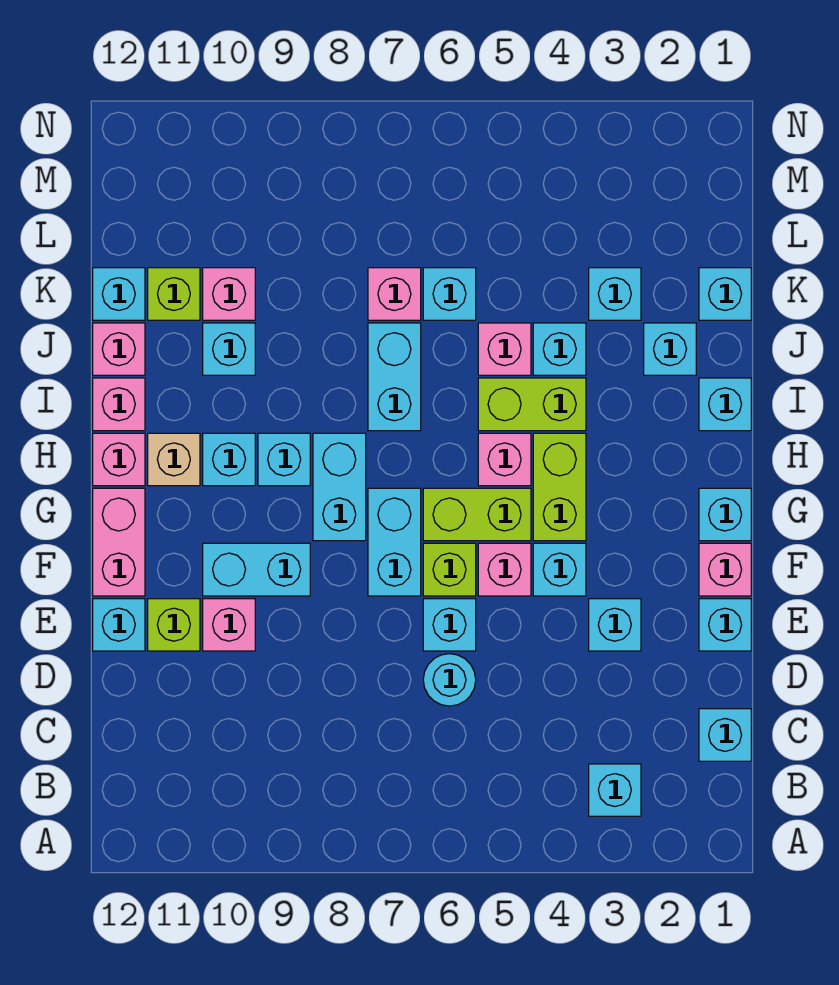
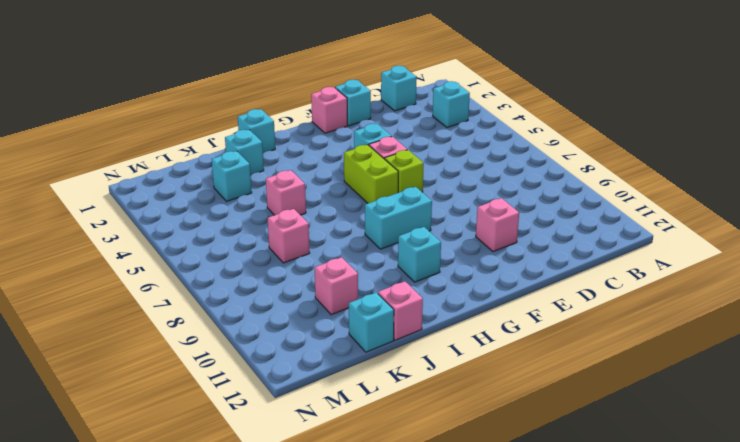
none -> cyan round brick D6 level 1
none -> cyan brick E3 level 1
none -> cyan brick E6 level 1
none -> lime brick E11 level 1

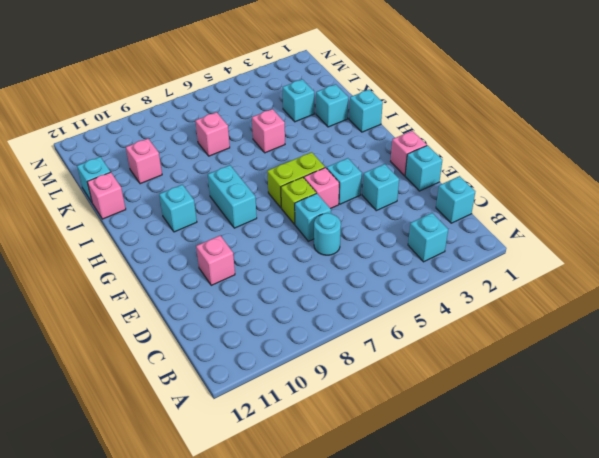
none -> lime brick E11 level 1
none -> cyan brick E12 level 1
none -> cyan brick F7:G7 level 1
none -> cyan brick F9:F10 level 1

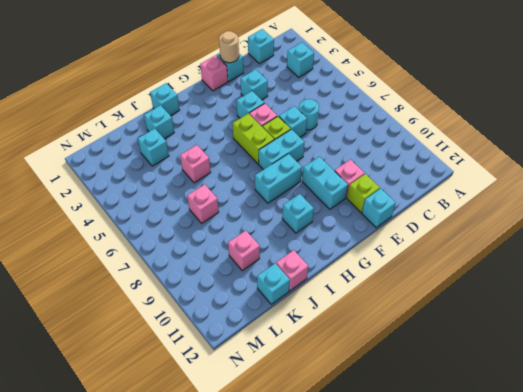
tan round brick E1 level 2 -> none
none -> pink brick F12:G12 level 1
none -> cyan brick G1 level 1
none -> lime brick G4:H4 level 1
none -> pink brick H5 level 1

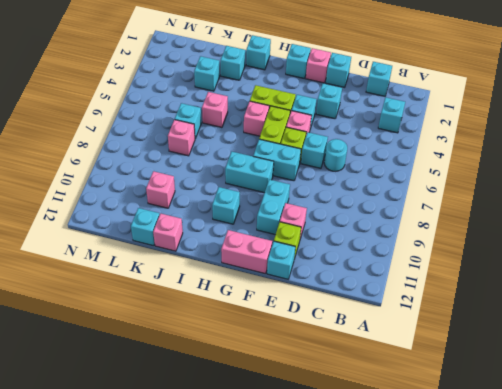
none -> cyan brick H9 level 1
none -> tan brick H11 level 1
none -> pink brick H12 level 1
none -> lime brick I4:I5 level 1

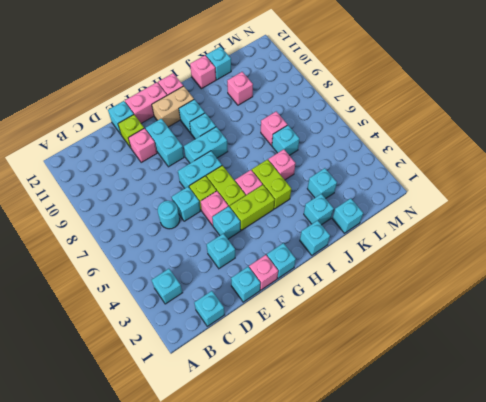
tan brick G11:H11 level 1 -> tan brick H11 level 1
none -> cyan brick I7:J7 level 1
none -> pink brick I12 level 1
none -> cyan brick J4 level 1
none -> cyan brick J10 level 1

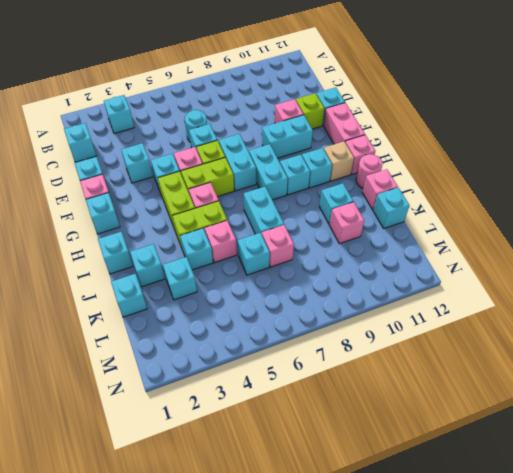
pink round brick I12 level 1 -> pink brick I12 level 1
none -> lime brick K11 level 1

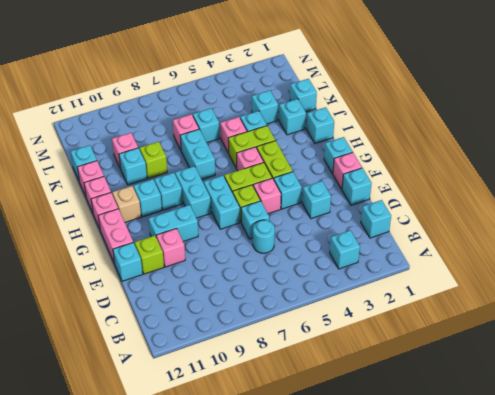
lime brick J9 level 1 -> lime brick K11 level 1

